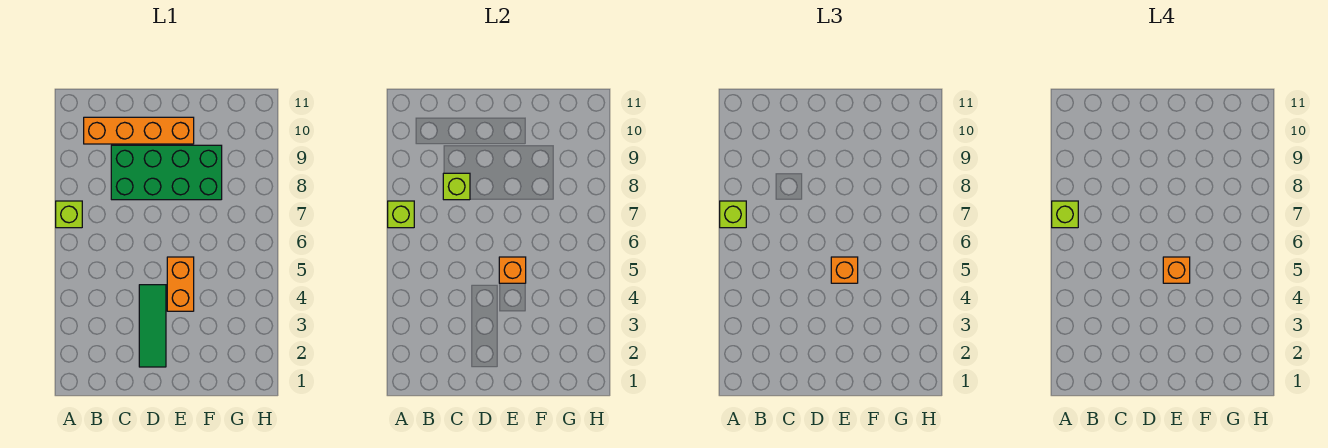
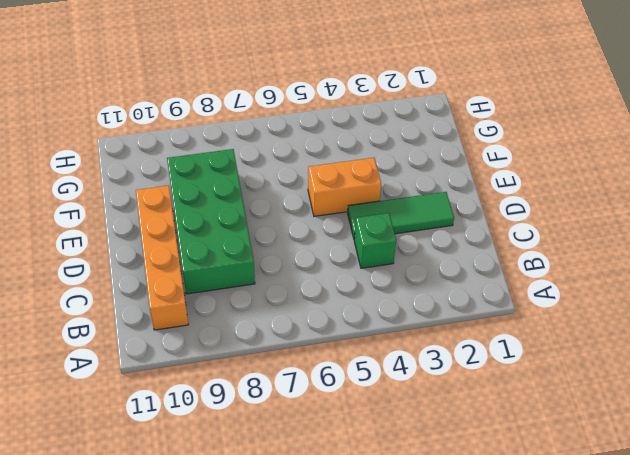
green brick C4 level 1 -> none
none -> lime brick A7 level 1
none -> lime brick A7 level 2
none -> lime brick C8 level 2

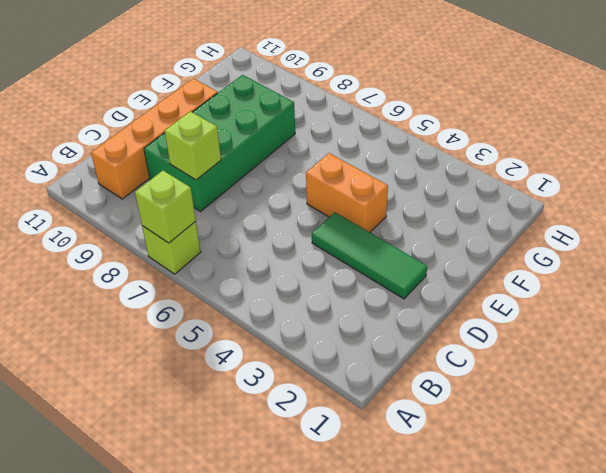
none -> orange brick E5 level 2
none -> lime brick A7 level 3
none -> orange brick E5 level 3

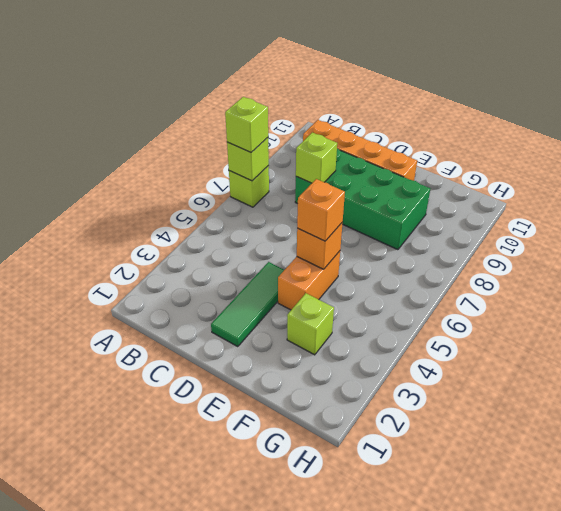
lime brick F3 level 1 -> lime brick A7 level 4
none -> orange brick E5 level 4

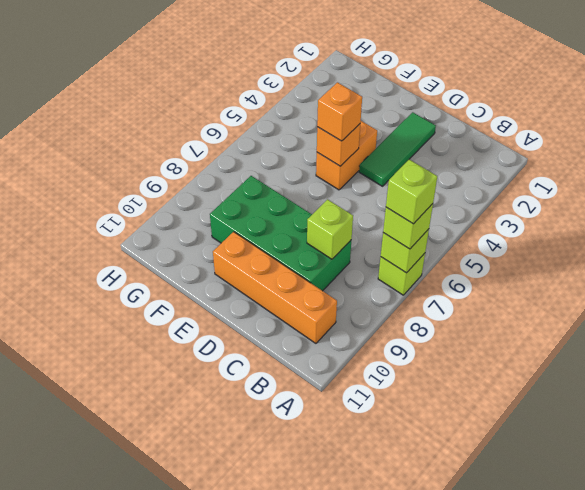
none -> orange brick E5 level 4

